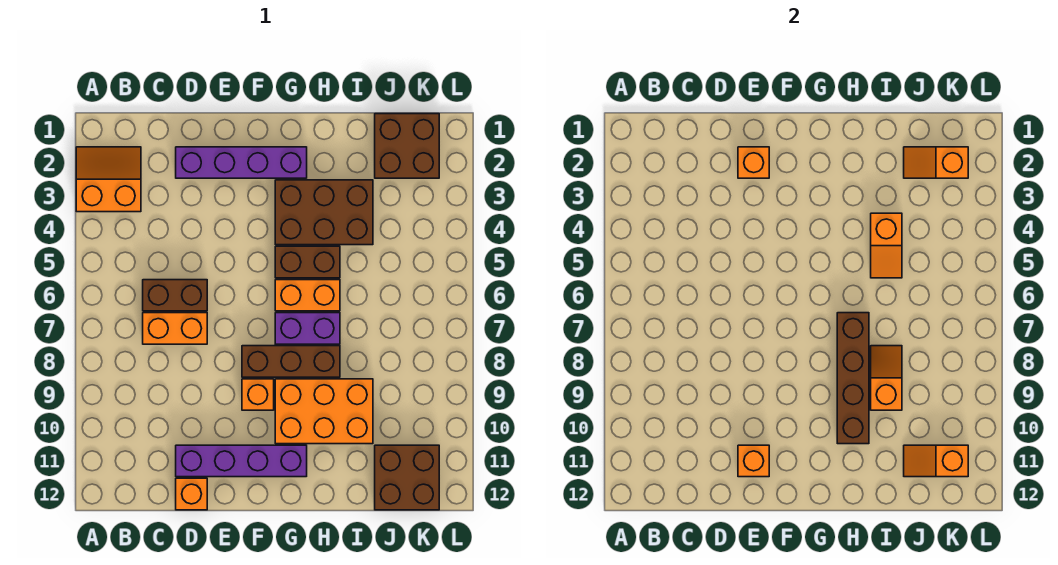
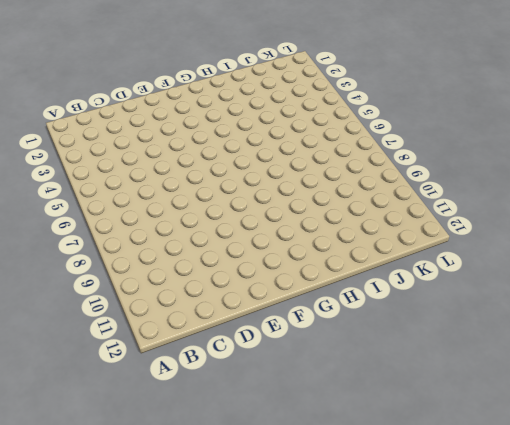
none -> orange slope A2:B3 level 1 top 3
none -> brown brick C6:D6 level 1
none -> orange brick C7:D7 level 1

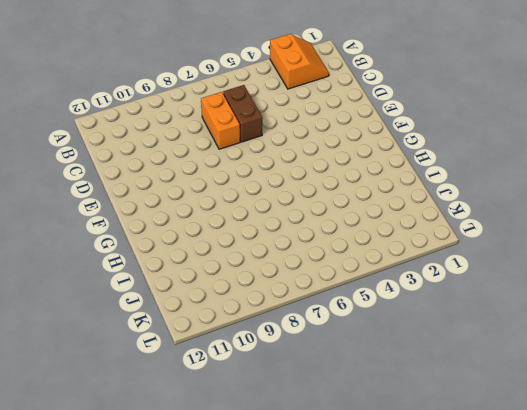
none -> purple brick D2:G2 level 1
none -> purple brick D11:G11 level 1
none -> orange brick D12 level 1

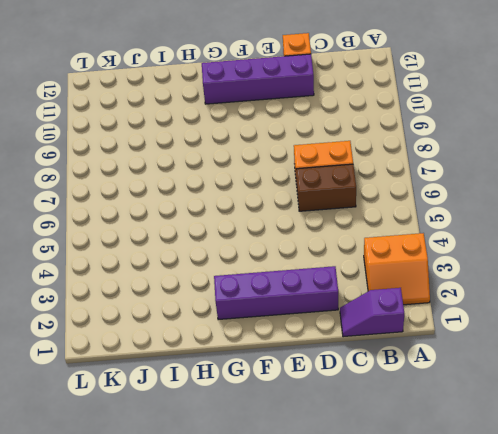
purple slope B1:C1 level 1 top B -> none
none -> brown brick F8:H8 level 1
none -> orange brick F9 level 1
none -> brown brick G3:I4 level 1

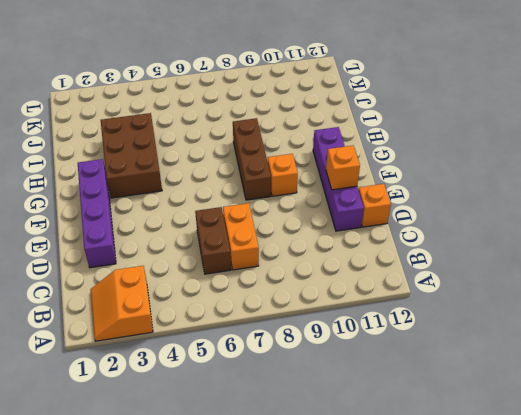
none -> brown brick G5:H5 level 1
none -> orange brick G6:H6 level 1
none -> purple brick G7:H7 level 1

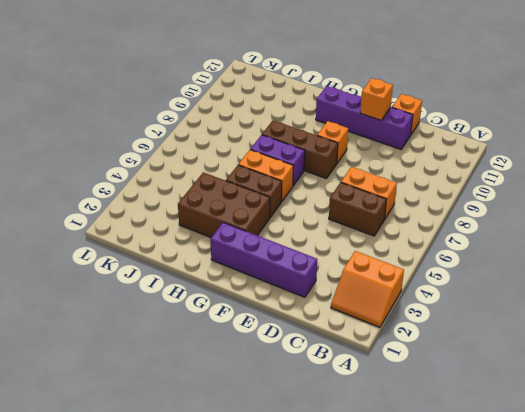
none -> orange brick G9:I10 level 1
none -> brown brick J1:K2 level 1
none -> brown brick J11:K12 level 1

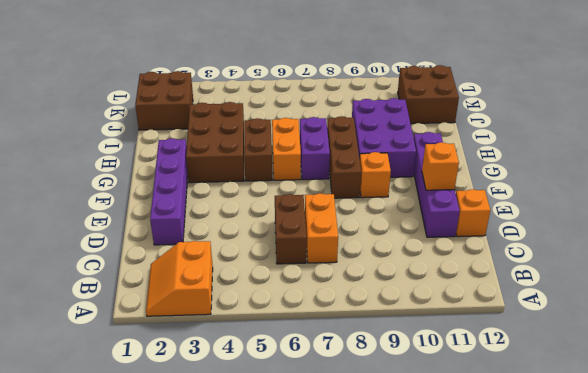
purple brick G9:I10 level 1 -> orange brick G9:I10 level 1
none -> orange brick E2 level 2
none -> brown brick H7:H10 level 2
none -> orange slope I4:I5 level 2 top 4

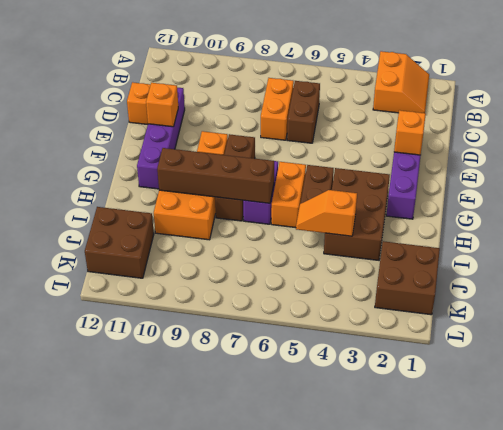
none -> orange slope I8:I9 level 2 top 9
none -> orange slope J2:K2 level 2 top K
none -> orange slope J11:K11 level 2 top K

